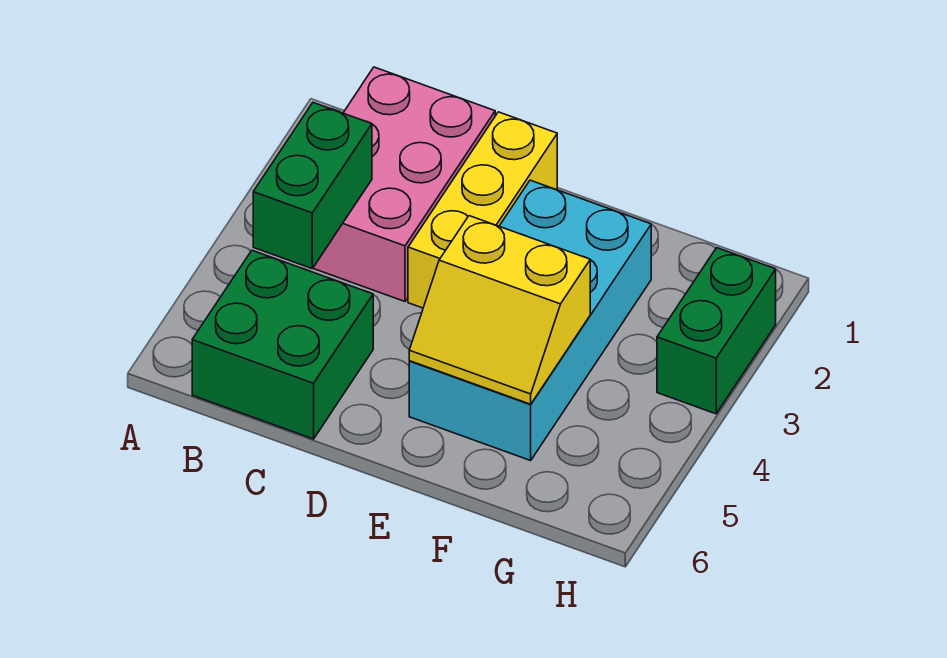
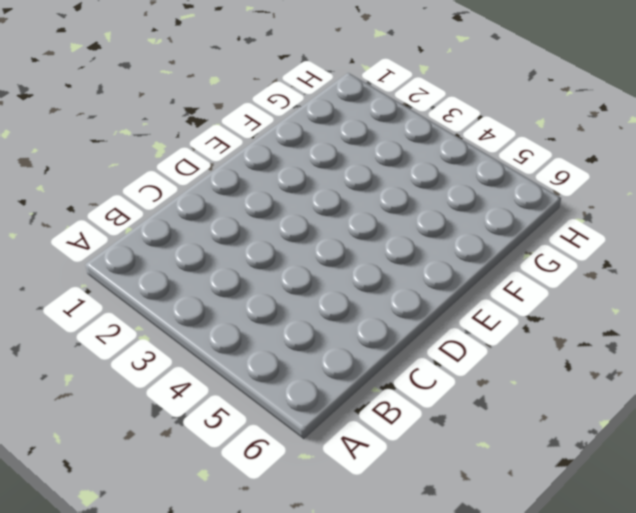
none -> pink brick B1:C3 level 1
none -> green brick B5:C6 level 1

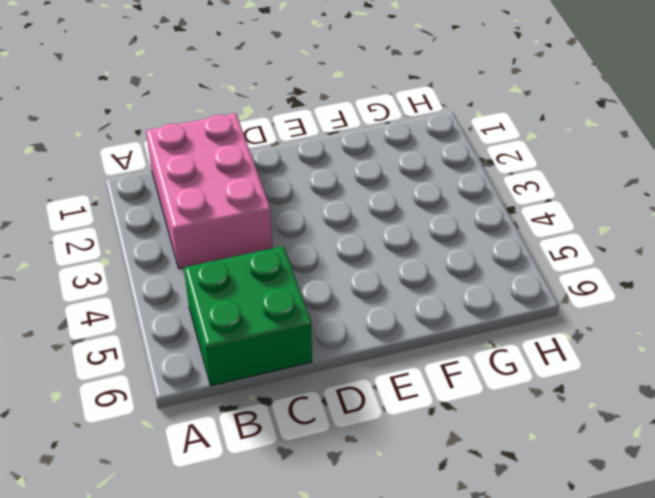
none -> yellow brick D1:D3 level 1
none -> cyan brick E2:F5 level 1

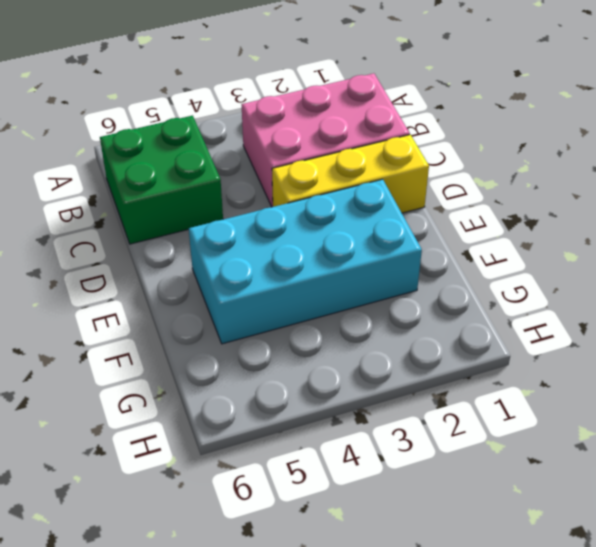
none -> green brick H2:H3 level 1
none -> green brick B3:B4 level 2

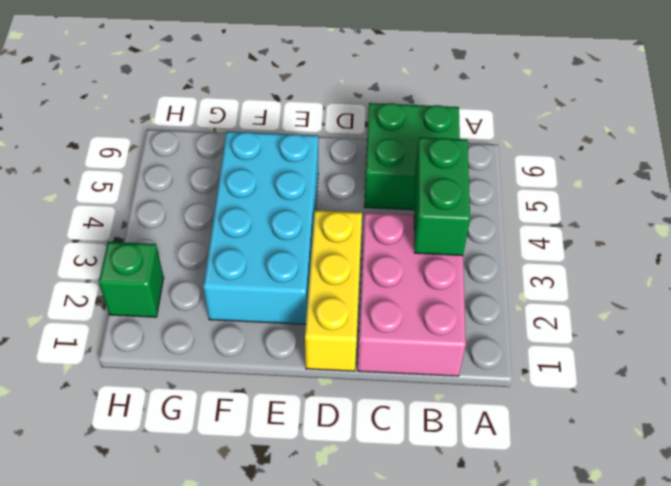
green brick H2 level 1 -> green brick H2:H3 level 1
none -> yellow slope E4:F5 level 2 top 4

